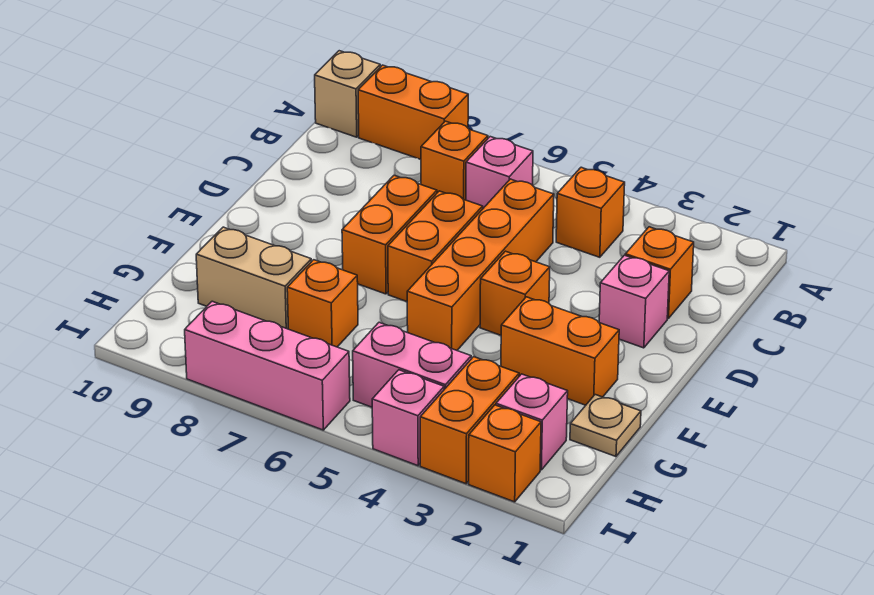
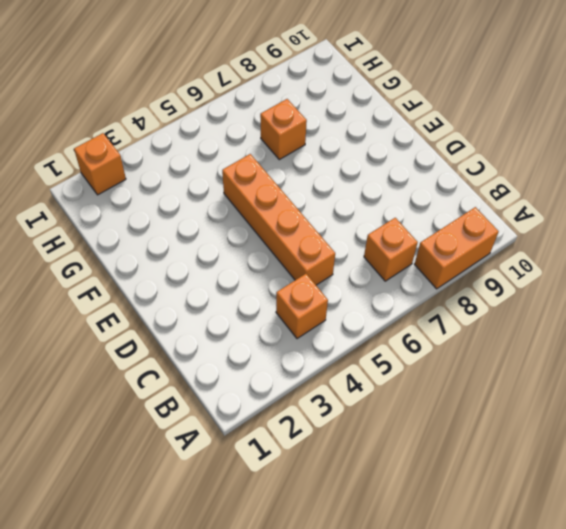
none -> tan brick A10 level 1
none -> pink brick B6 level 1
none -> orange brick C2 level 1

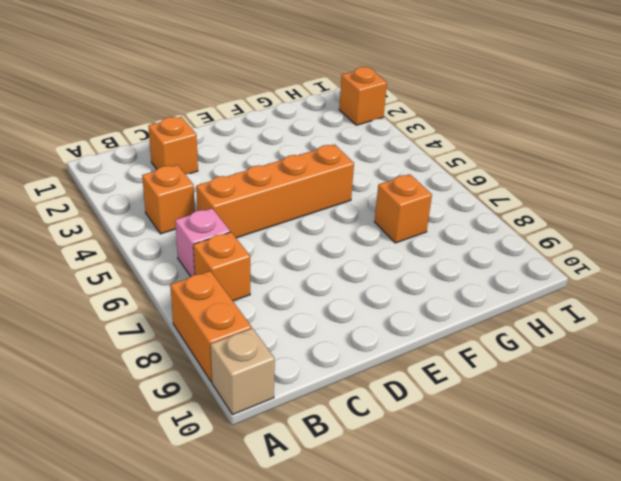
none -> pink brick D2 level 1
none -> orange brick D6:E6 level 1
none -> orange brick D7:E7 level 1

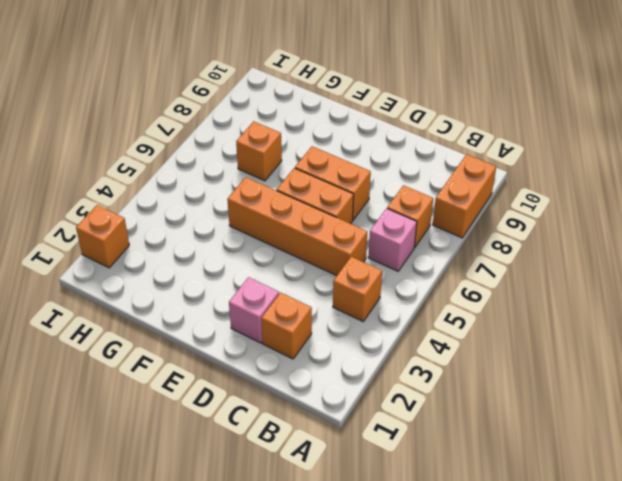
none -> tan brick A10 level 1
none -> orange brick E4 level 1
none -> orange brick F2:F3 level 1

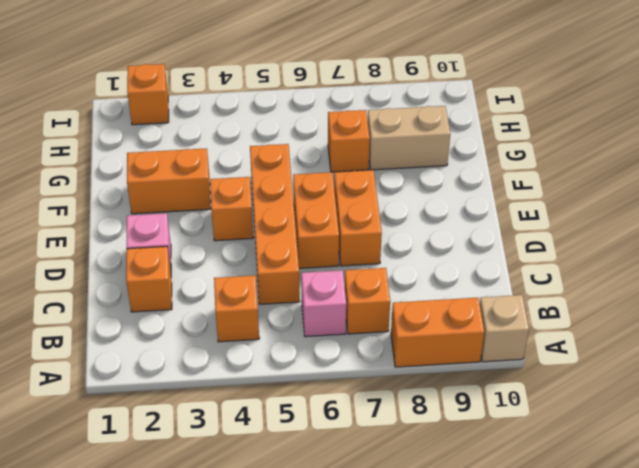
none -> tan plate G1 level 1
none -> pink brick H2 level 1
none -> orange brick H3:I3 level 1

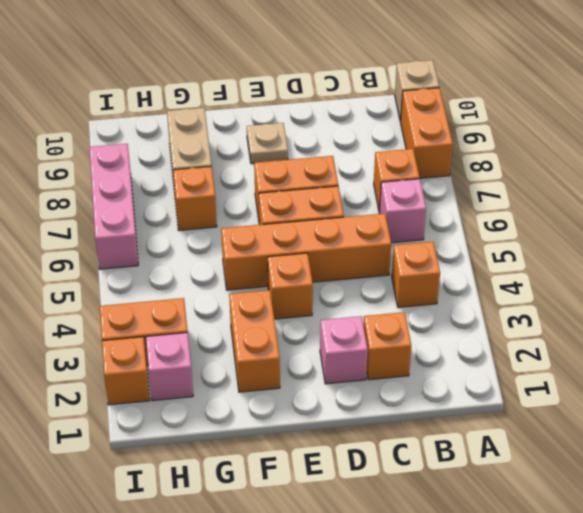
tan plate E9 level 1 -> tan plate G1 level 1
none -> pink brick H4:H5 level 1
none -> pink brick I4 level 1

